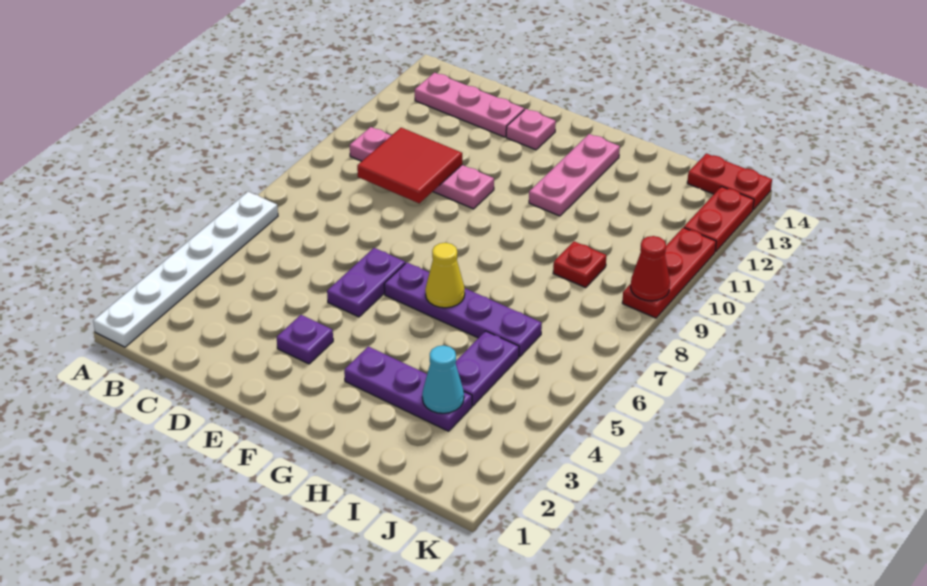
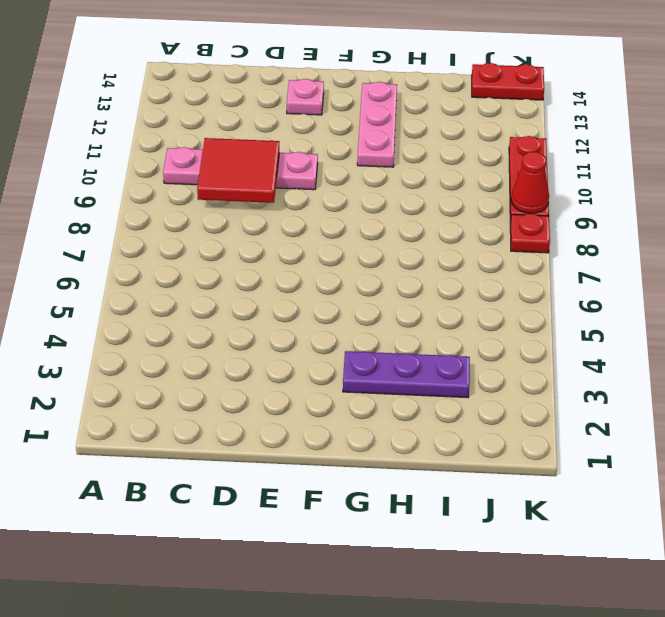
red plate K8 level 1 -> red plate I9 level 1
none -> white plate A1:A6 level 1
none -> pink plate B13:D13 level 1
none -> purple plate E3 level 1

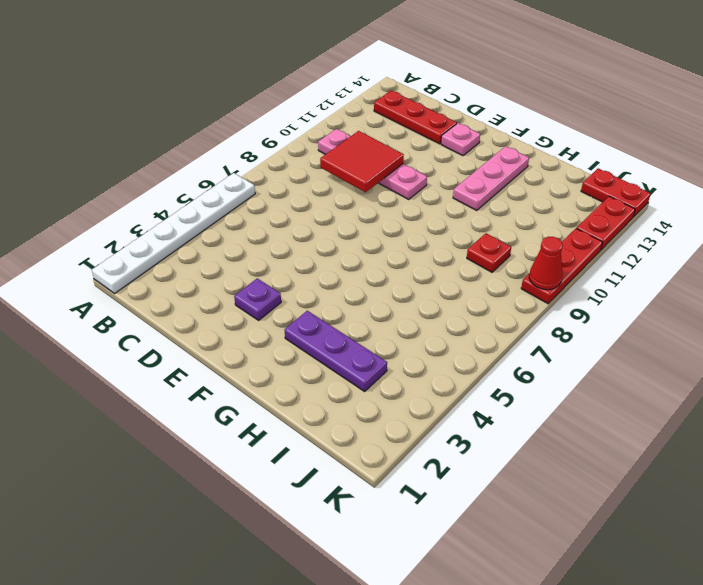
red plate B13:D13 level 1 -> pink plate B13:D13 level 1
none -> purple plate E5:E6 level 1
none -> purple plate F6:I6 level 1
none -> purple plate I4:I5 level 1

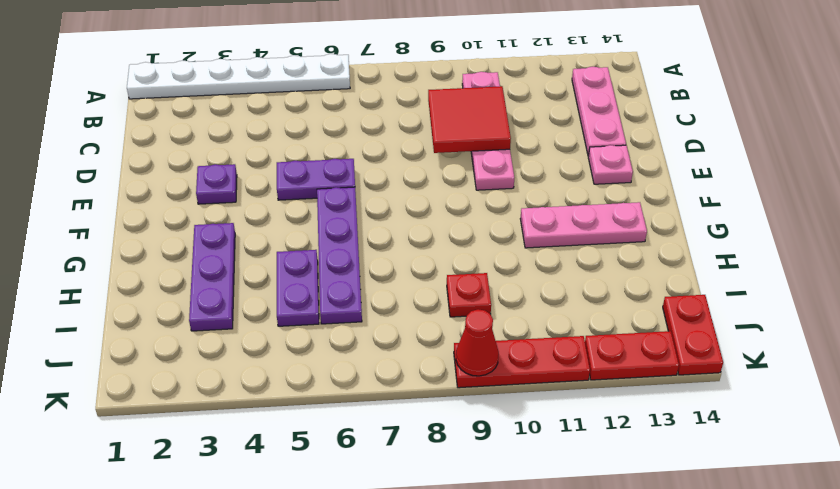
purple plate H5:I5 level 1 -> purple plate I4:I5 level 1
none -> yellow cone G6 level 2
none -> cyan cone I3 level 2

